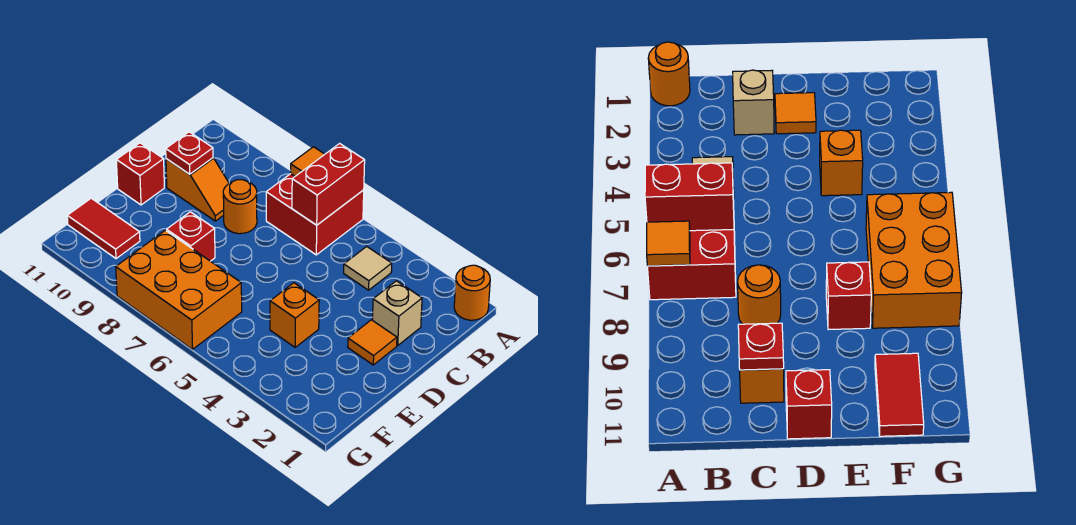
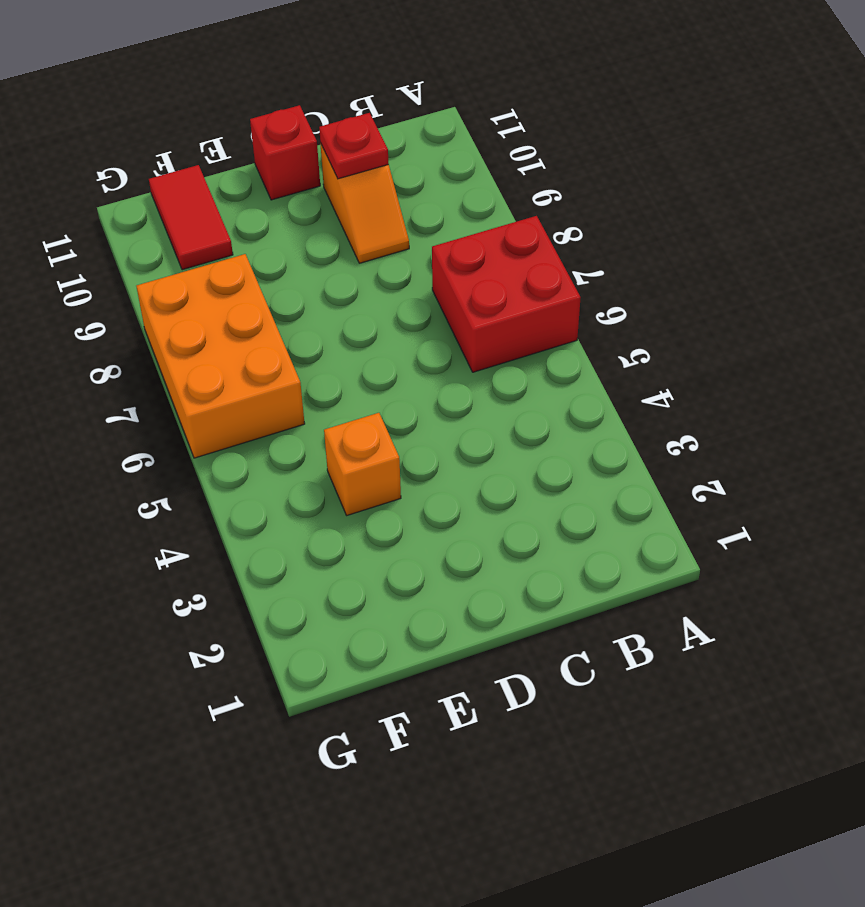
none -> orange round brick A1 level 1
none -> tan tile B4 level 1
none -> tan brick C2 level 1

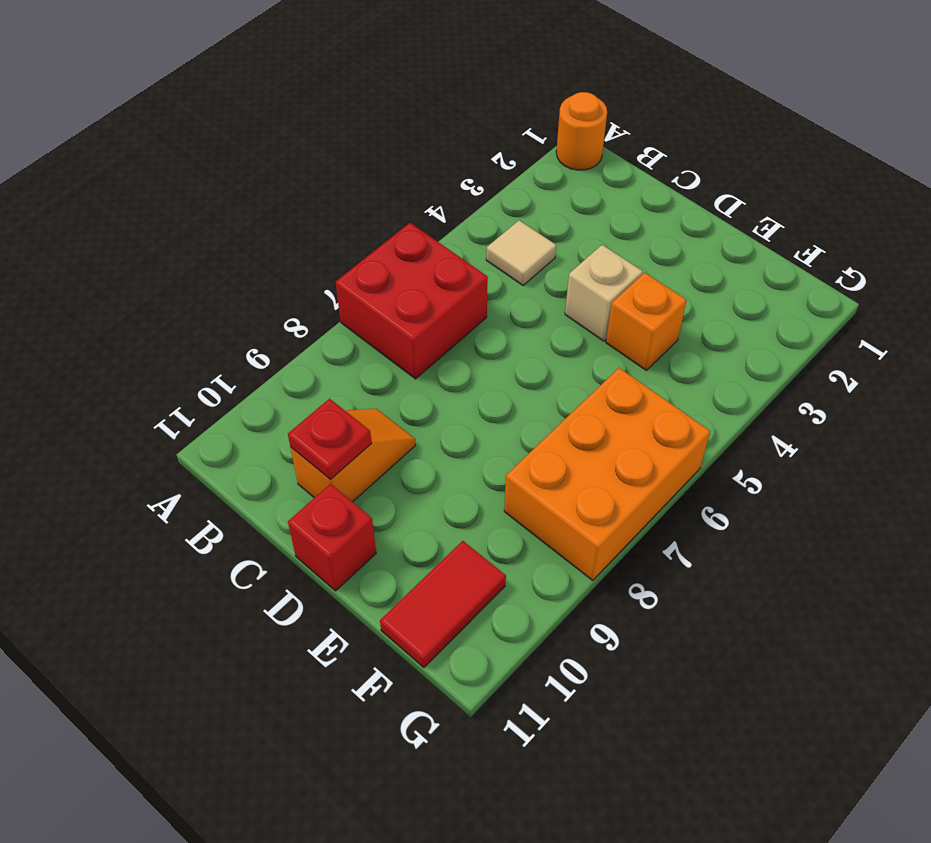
tan brick D4 level 1 -> tan brick C2 level 1
none -> orange round brick C8 level 1
none -> orange tile D2 level 1
none -> red brick E8 level 1

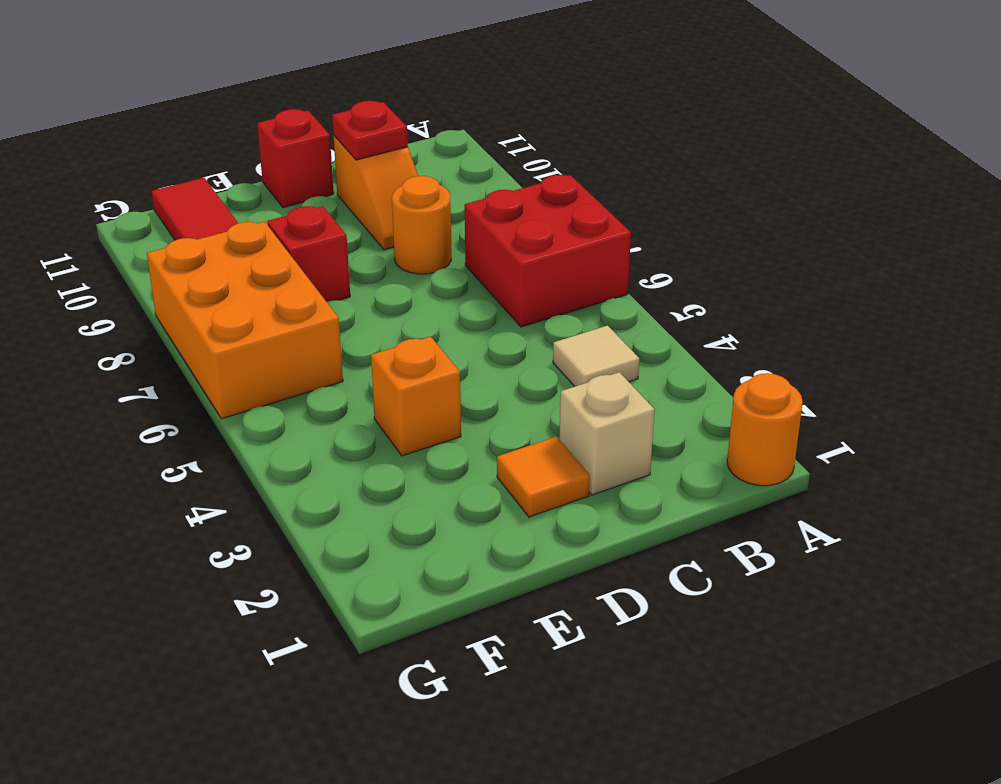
none -> red brick A6:B6 level 2
none -> orange tile A7 level 2

